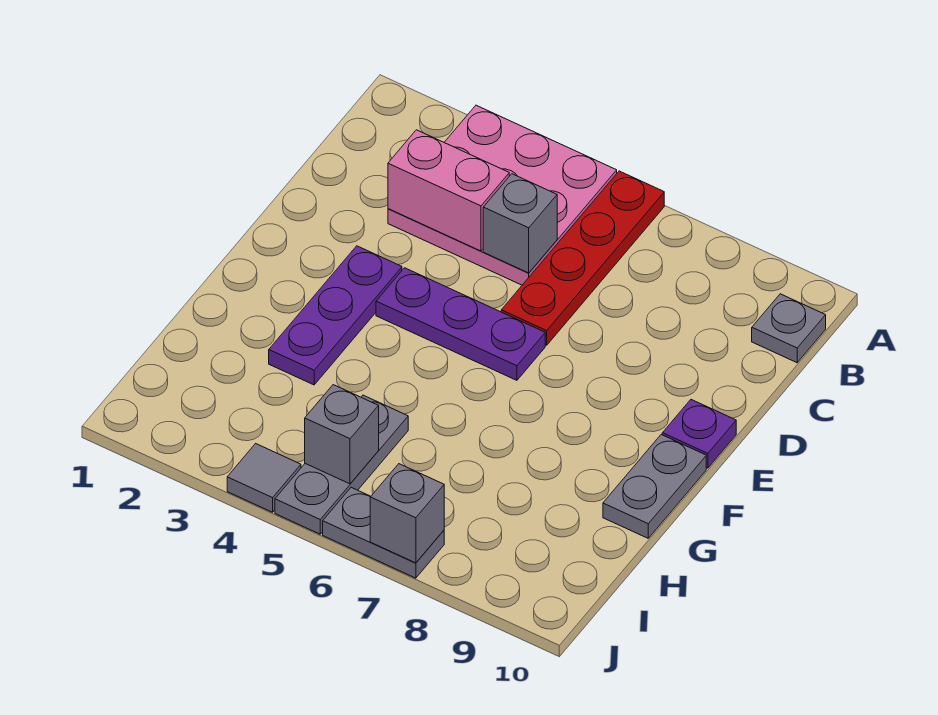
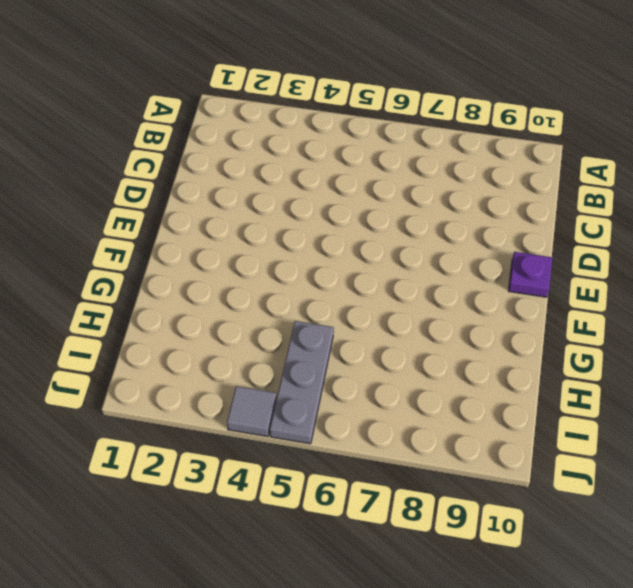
none -> pink plate A3:C5 level 1
none -> red plate A6:D6 level 1
none -> grey plate B10 level 1

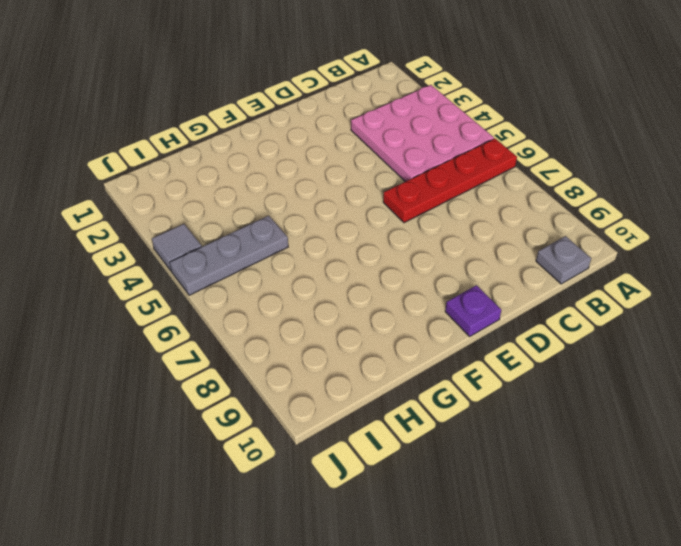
none -> purple plate E3:G3 level 1
none -> purple plate E4:E6 level 1
none -> grey plate F10:G10 level 1

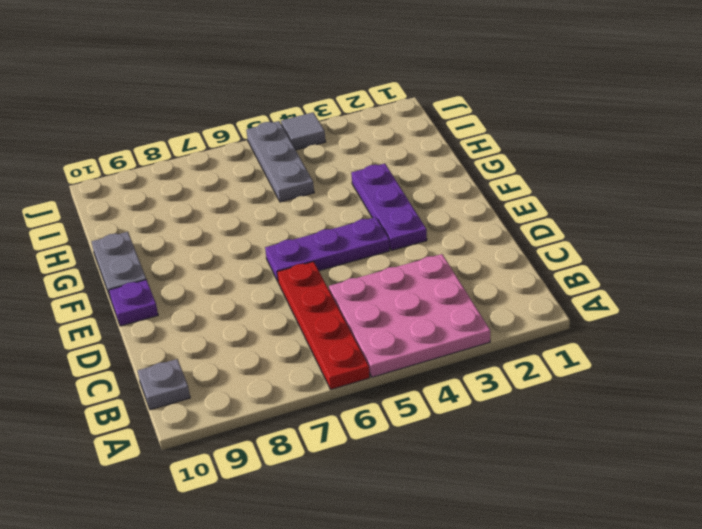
none -> grey plate J6:J7 level 1
none -> pink brick C3:C4 level 2
none -> grey brick C5 level 2

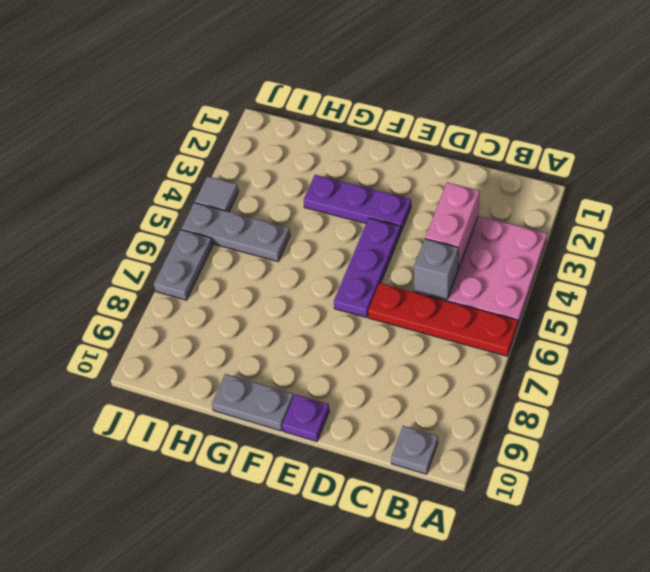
none -> grey brick I5 level 2
none -> grey brick J7 level 2

